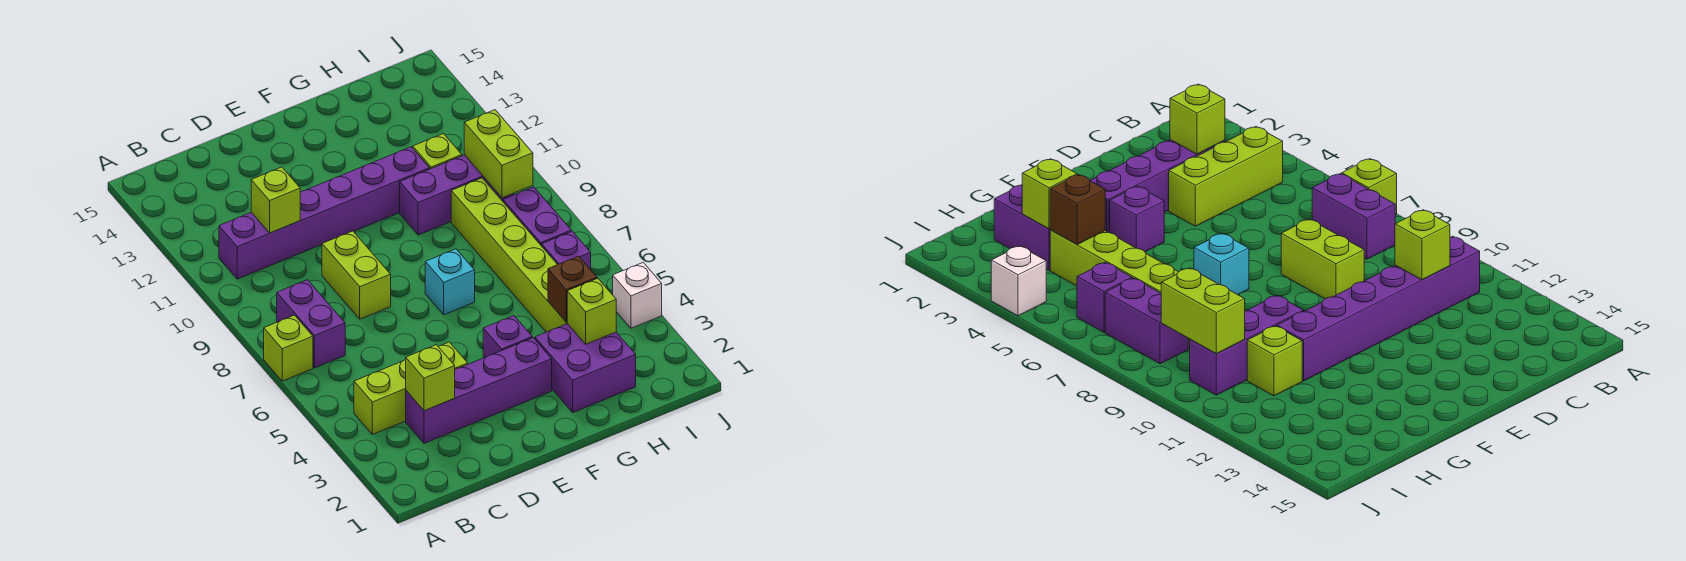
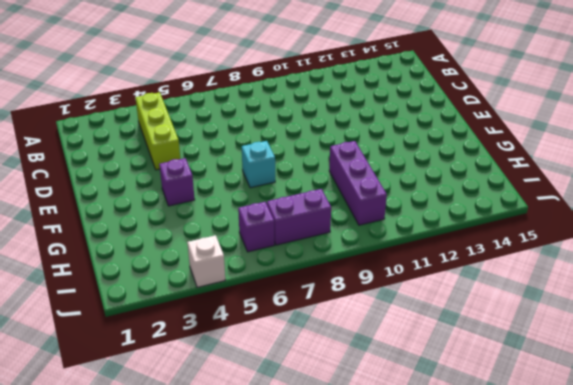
none -> lime brick A7 level 1
none -> purple brick B7:B8 level 1
none -> purple brick B11:G11 level 1

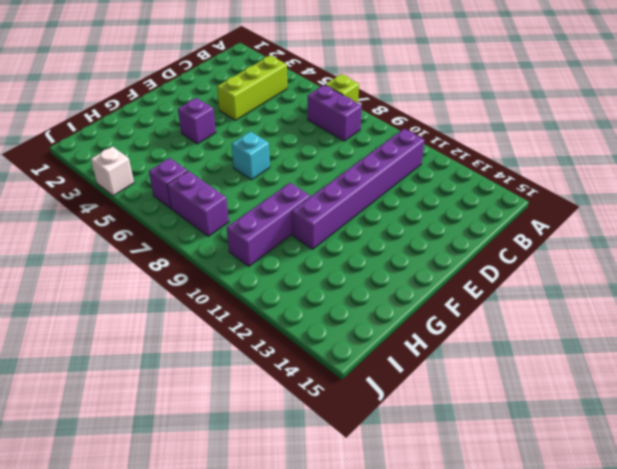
none -> purple brick C3:F3 level 1
none -> lime brick D8:D9 level 1
none -> purple brick G2:H3 level 1

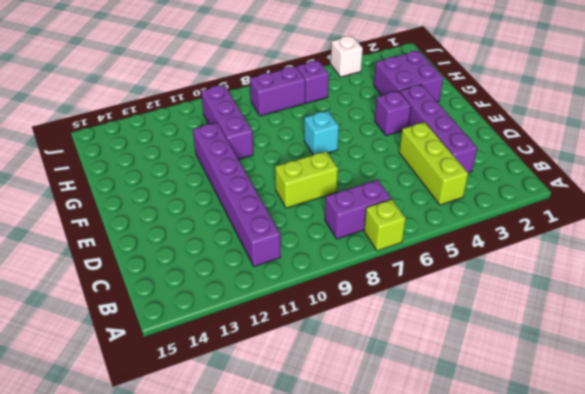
none -> lime brick H4:H9 level 1
none -> lime brick H11 level 1
none -> lime brick C3 level 2

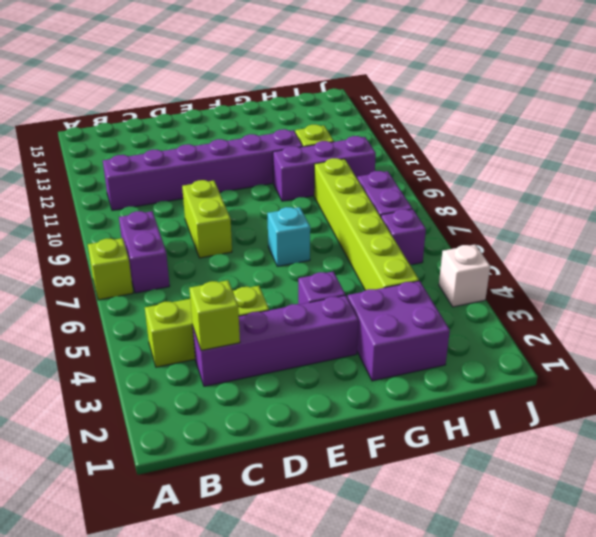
none -> lime brick C11 level 2
none -> lime brick H3 level 2
none -> brown brick H4 level 2

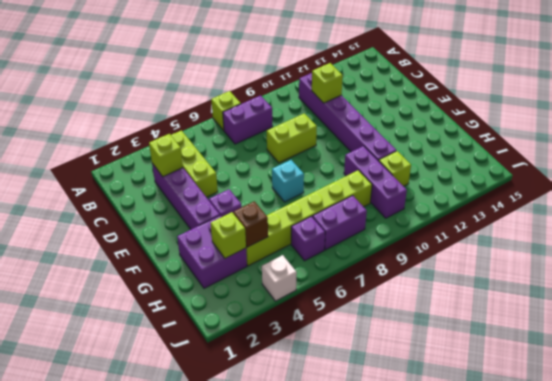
none -> lime brick I9:I10 level 2

